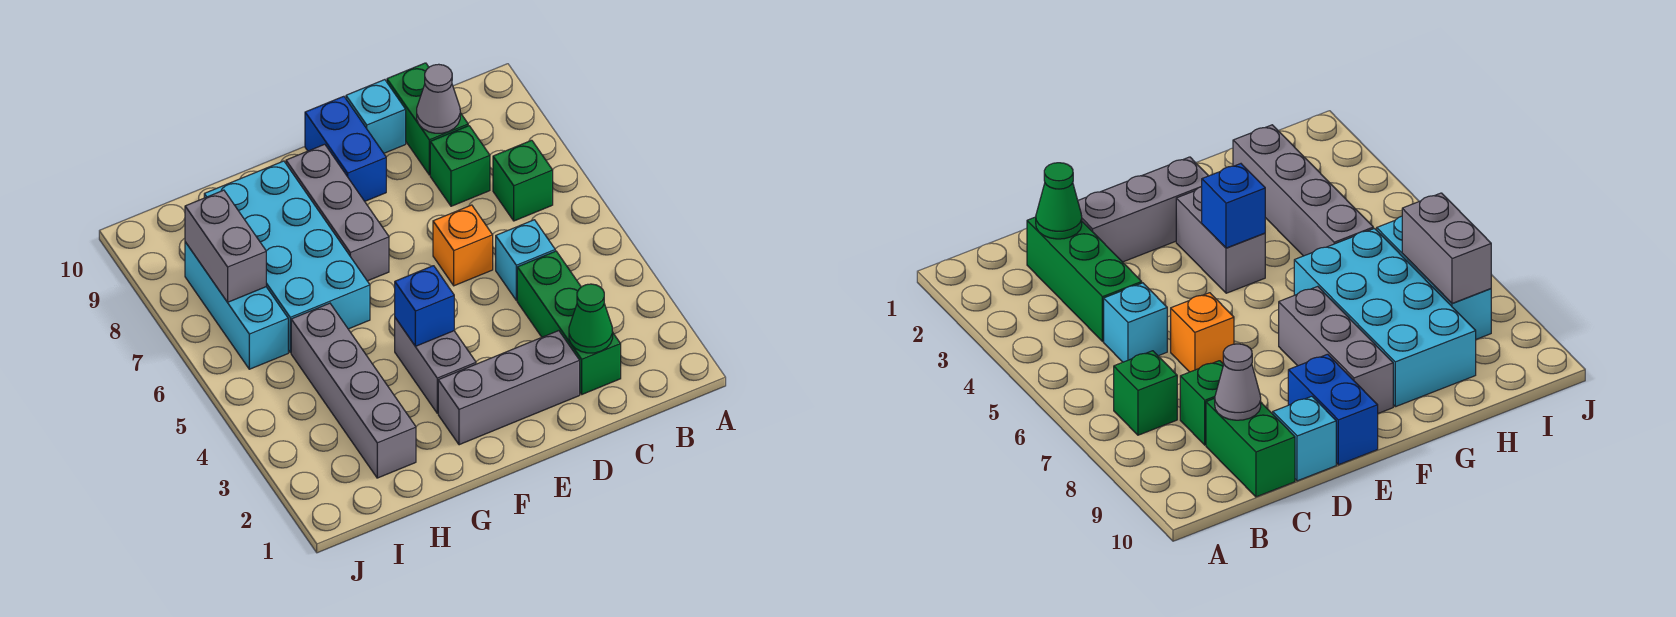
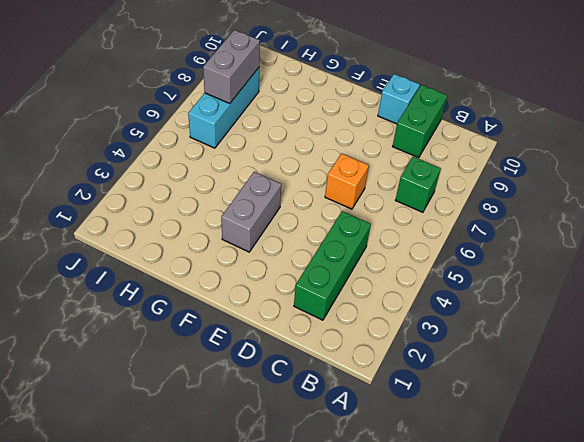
none -> cyan brick C5 level 1
none -> green brick C8 level 1
none -> grey brick D2:F2 level 1

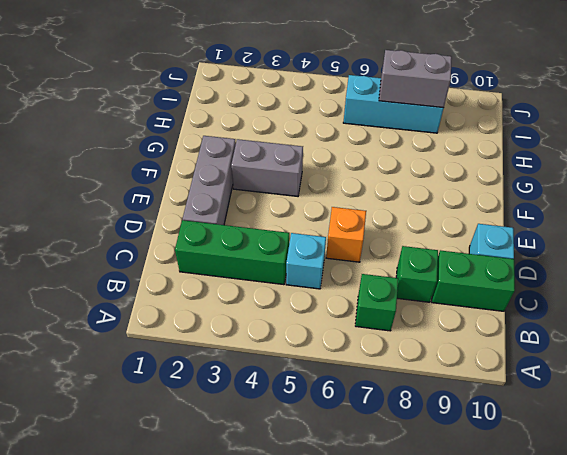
none -> blue brick E9:E10 level 1
none -> grey brick F7:F9 level 1
none -> cyan brick G6:H9 level 1

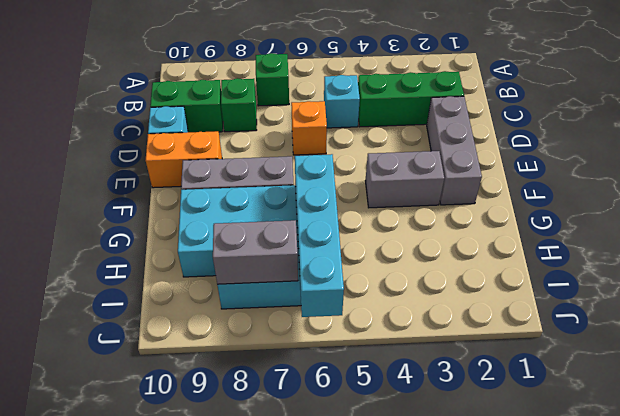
orange brick E9:E10 level 1 -> blue brick E9:E10 level 1
cyan brick G6:J6 level 2 -> none
none -> grey brick H2:H5 level 1
none -> green cone C2 level 2
none -> grey cone C9 level 2

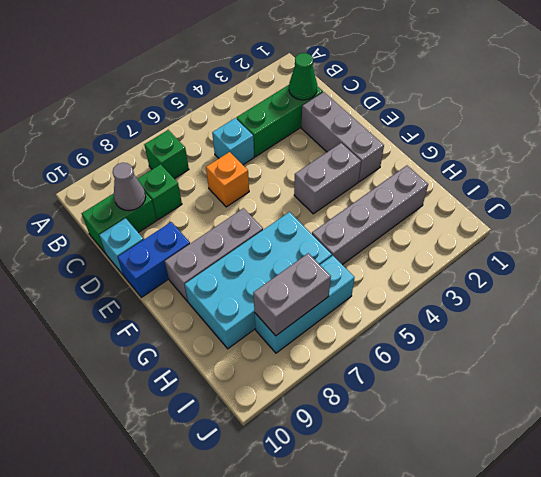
none -> blue brick F4 level 2

